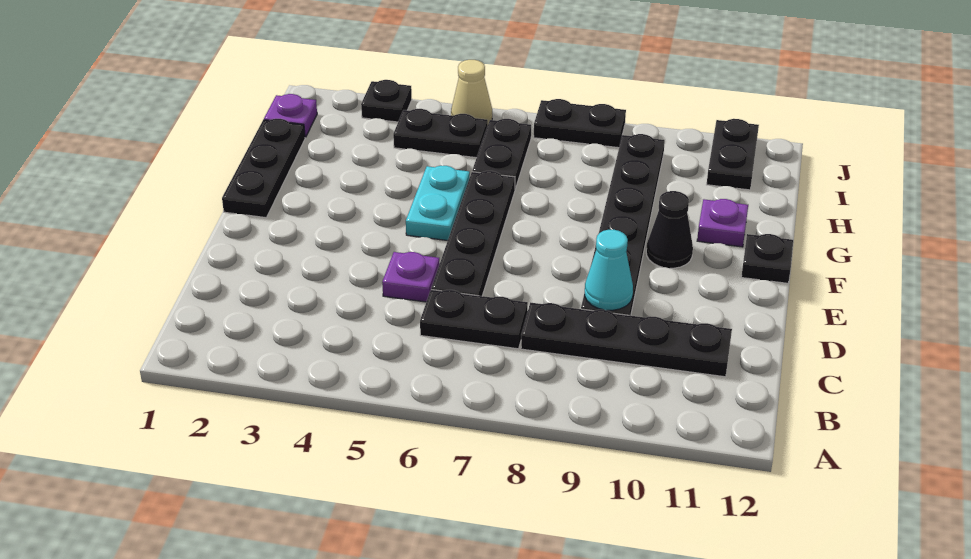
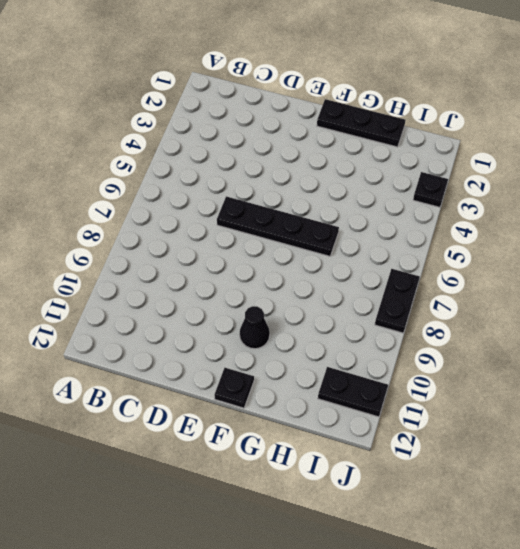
none -> black plate C6:C7 level 1
none -> black plate C8:C11 level 1
none -> purple plate D5 level 1

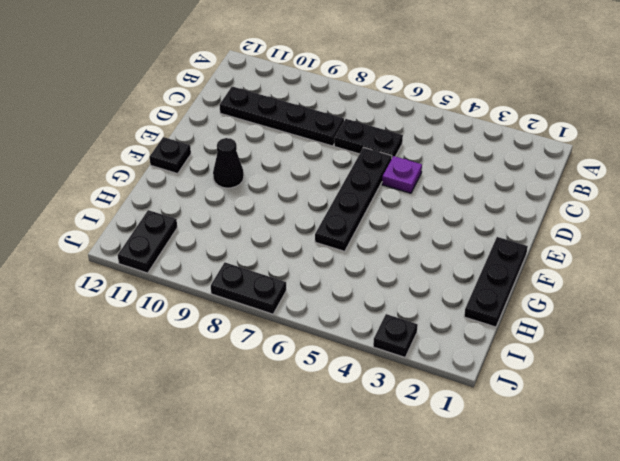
none -> black plate D9:I9 level 1
none -> cyan plate F5:G5 level 1
none -> purple plate G11 level 1

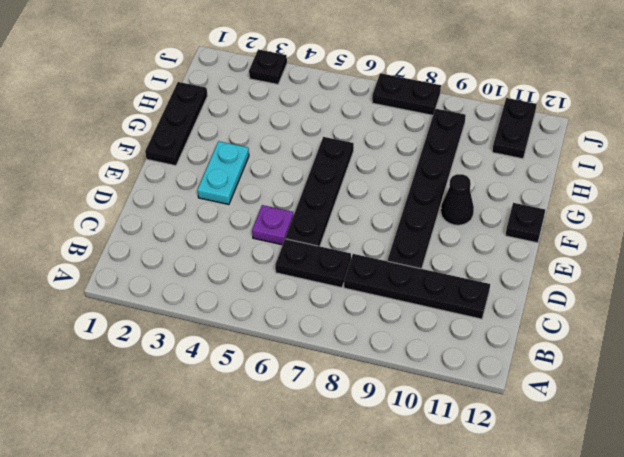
cyan plate E3:F3 level 1 -> cyan plate F5:G5 level 1
none -> purple plate G11 level 1
none -> black plate H6:I6 level 1
none -> purple plate I1 level 1

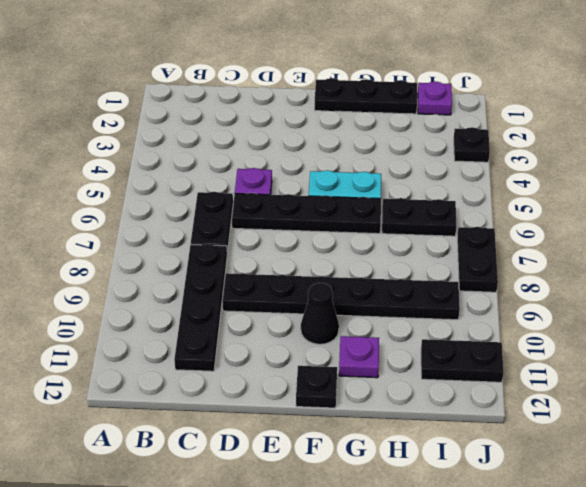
none -> black plate I4:I5 level 1
none -> tan cone J5 level 1
none -> cyan cone D9 level 2

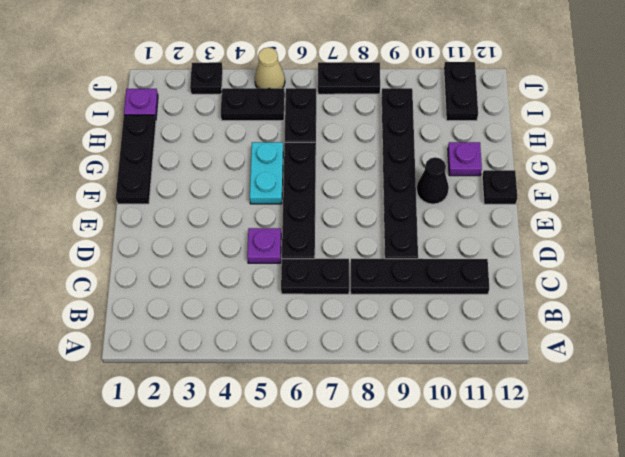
none -> cyan cone D9 level 2

